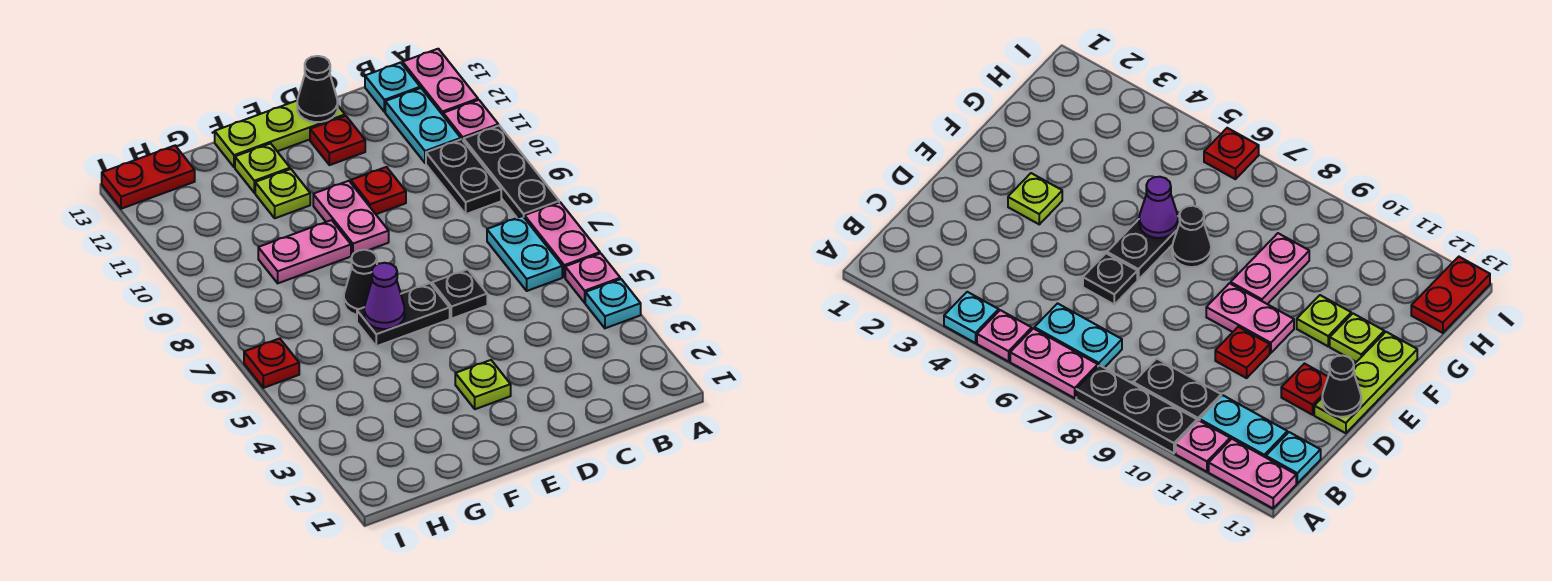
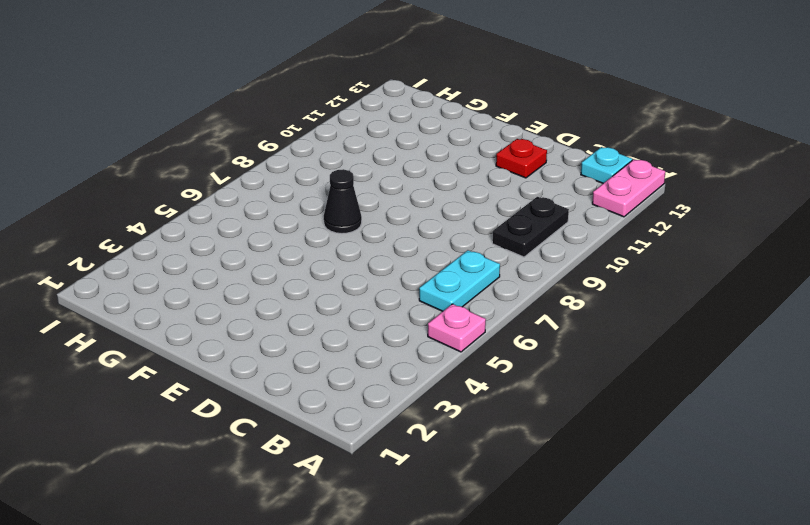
none -> cyan plate A4 level 1
none -> pink plate A6:A7 level 1
none -> black plate A8:A10 level 1

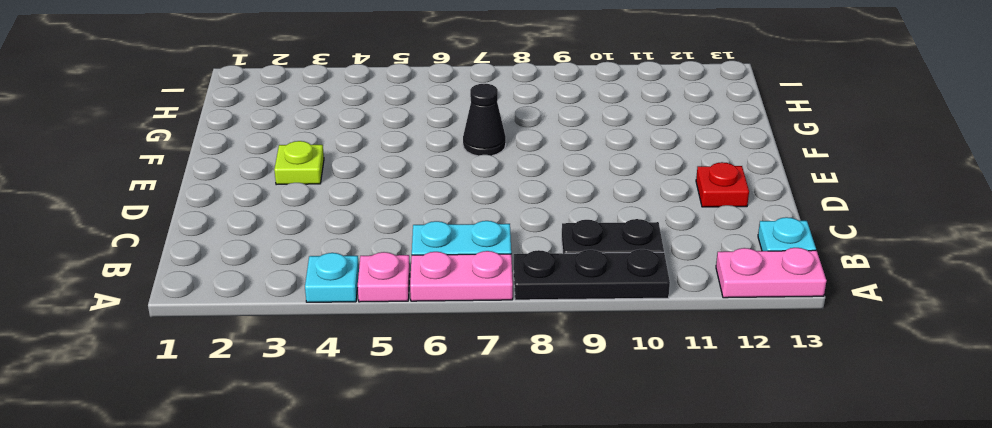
none -> pink plate A11 level 1
none -> cyan plate B11:B12 level 1
none -> black plate D6 level 1

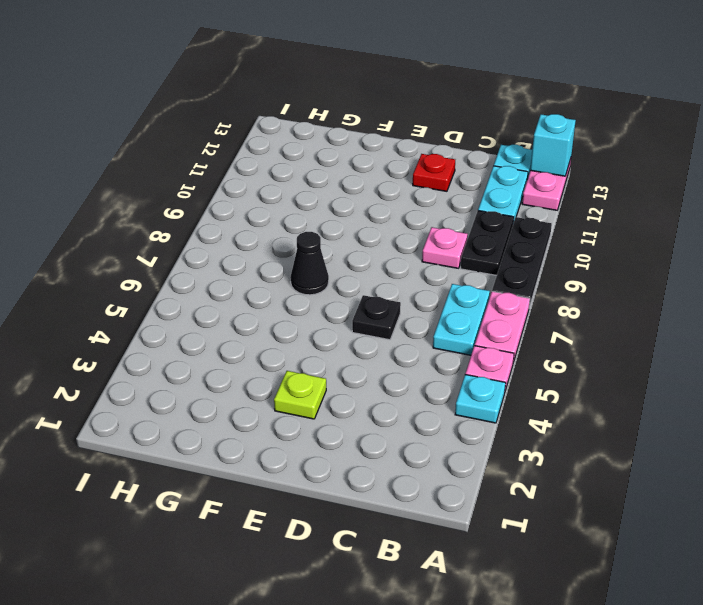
cyan brick A13 level 2 -> none
pink plate C9 level 1 -> pink plate A11 level 1
none -> red plate D10 level 1
none -> lime plate D13:F13 level 1
none -> black plate E6:F6 level 1

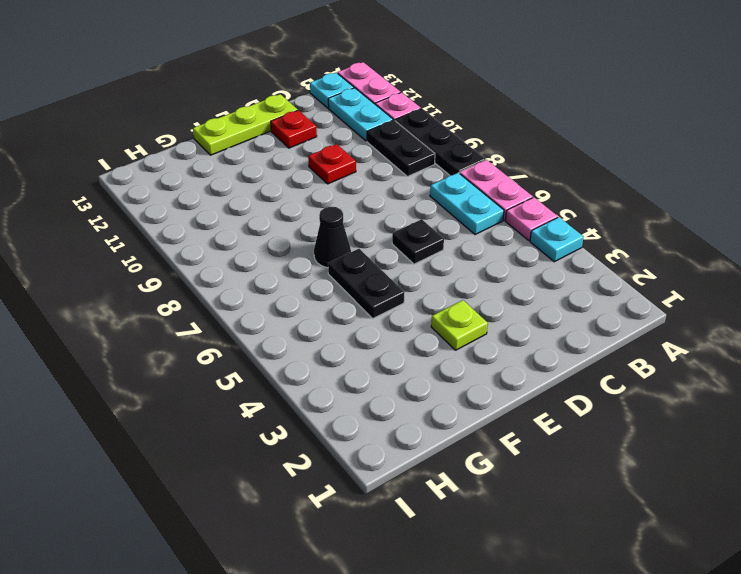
black plate F5:F6 level 1 -> black plate E6:F6 level 1
none -> pink plate E9:E10 level 1
none -> pink plate F9:G9 level 1
none -> lime plate F11 level 1

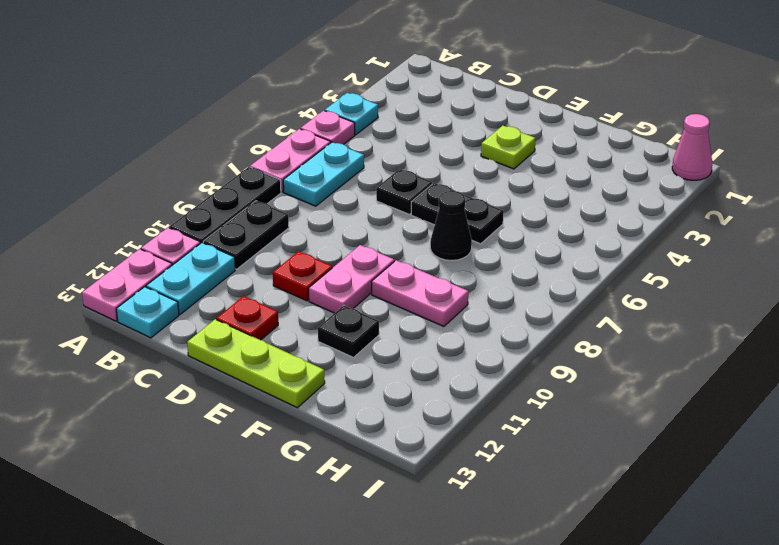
black plate F11 level 1 -> lime plate F11 level 1
pink cone I1 level 1 -> none
none -> lime plate F12 level 1
none -> red plate H13:I13 level 1
none -> red plate I6 level 1

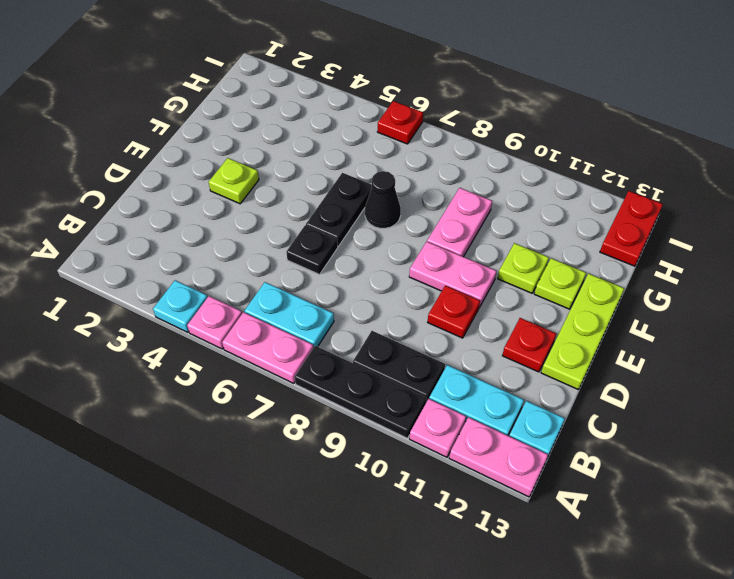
none -> black cone D13 level 2
none -> purple cone F6 level 2

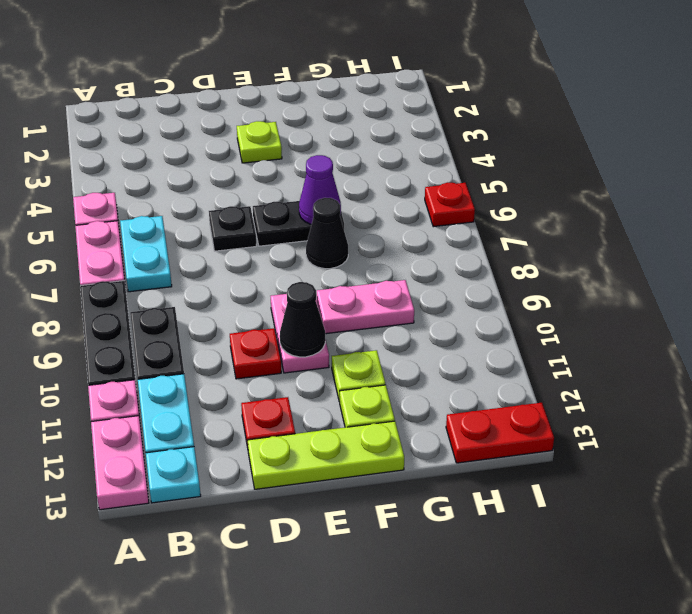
black cone E10 level 2 -> black cone D13 level 2
none -> cyan plate A4 level 1

